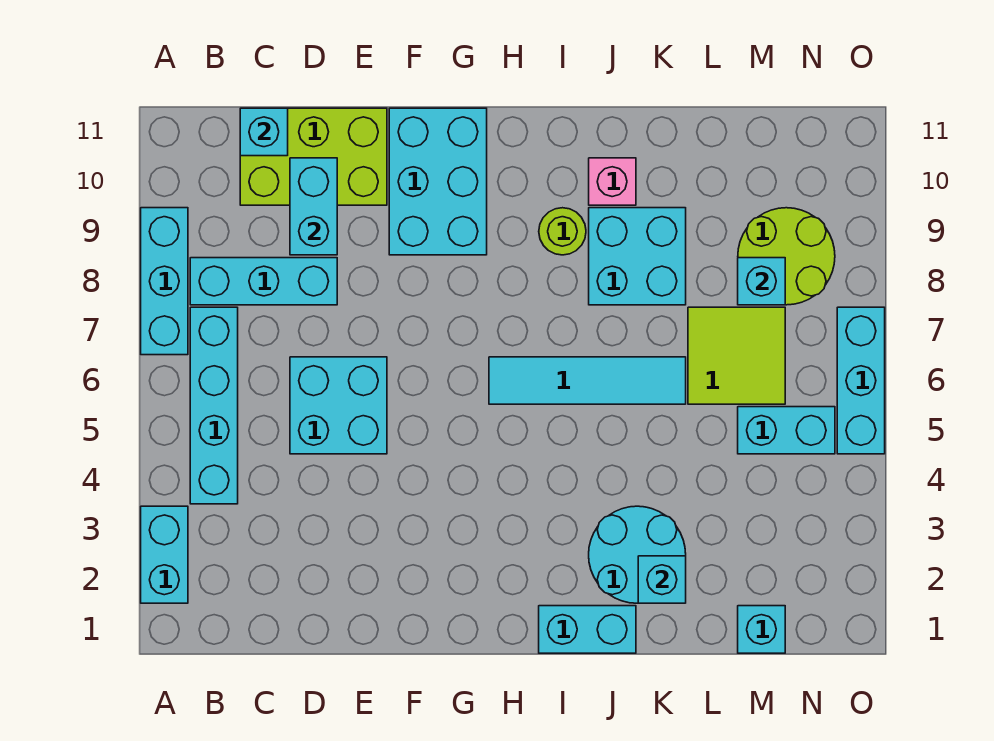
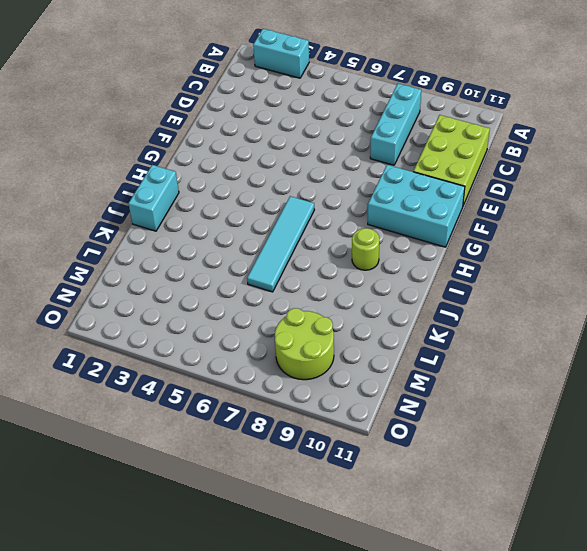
none -> cyan brick A7:A9 level 1
none -> cyan brick B4:B7 level 1
none -> cyan brick D5:E6 level 1

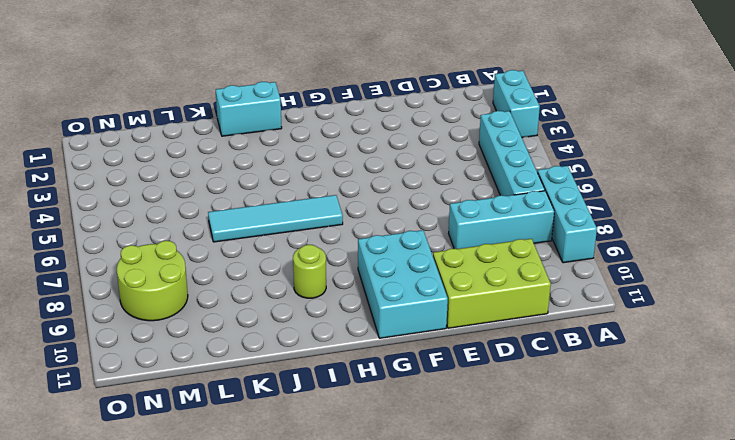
none -> cyan brick D5:E6 level 1
none -> cyan round brick J2:K3 level 1
none -> cyan brick J8:K9 level 1

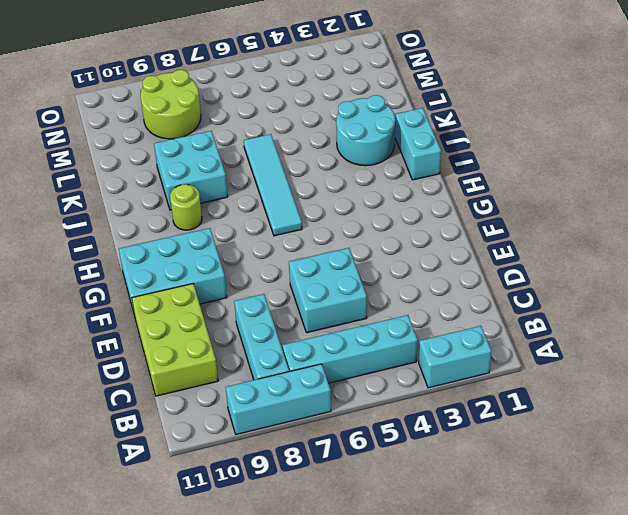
none -> pink brick J10 level 1
none -> lime tile L6:M7 level 1
none -> cyan brick M1 level 1

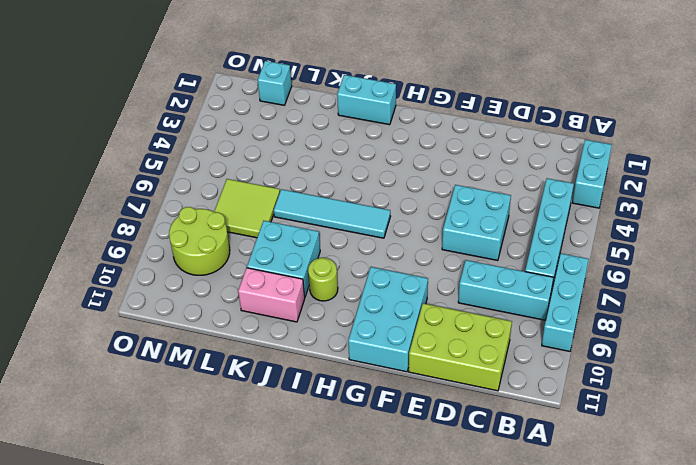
pink brick J10:K10 level 1 -> pink brick J10 level 1
none -> cyan round brick J2:K3 level 1
none -> cyan brick M5:N5 level 1
none -> cyan brick O5:O7 level 1

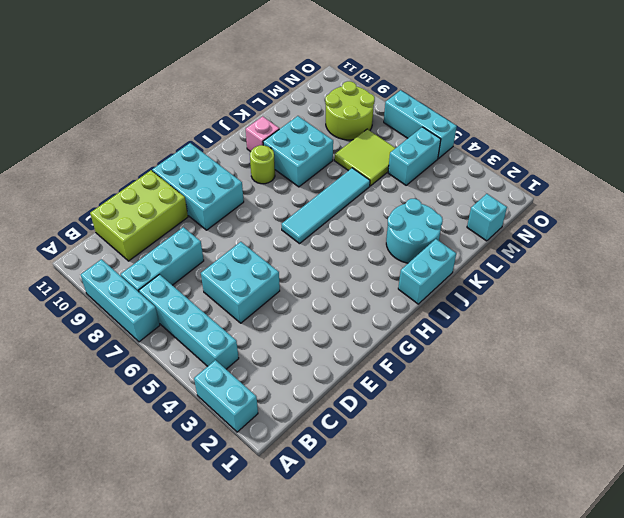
none -> cyan brick C11 level 2
none -> cyan brick D9:D10 level 2
none -> cyan brick K2 level 2

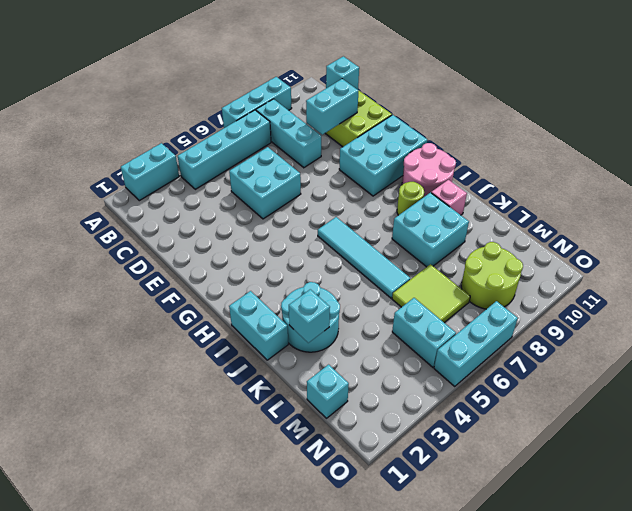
pink round brick H10:I11 level 1 -> none
none -> cyan brick M8 level 2

